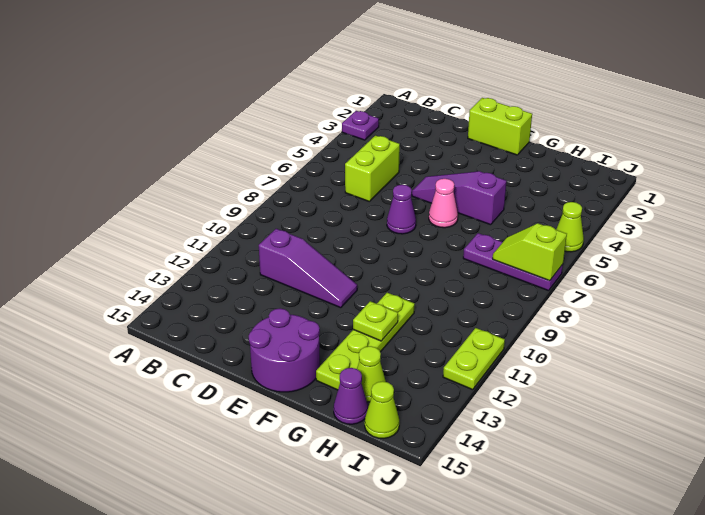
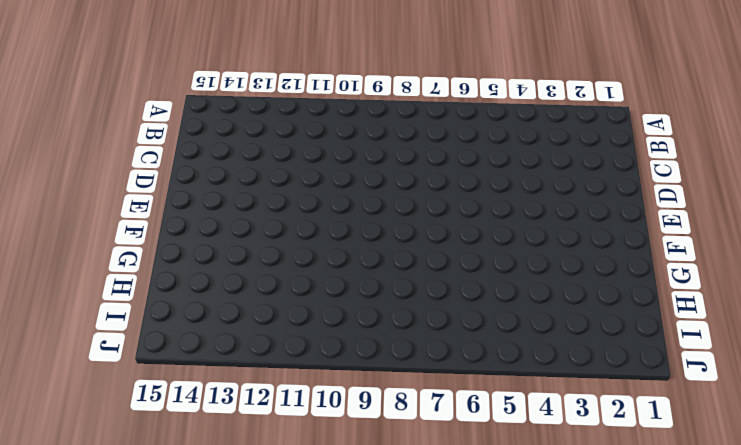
none -> purple plate A3 level 1
none -> lime brick C5:C6 level 1
none -> purple slope C11:E11 level 1 top C

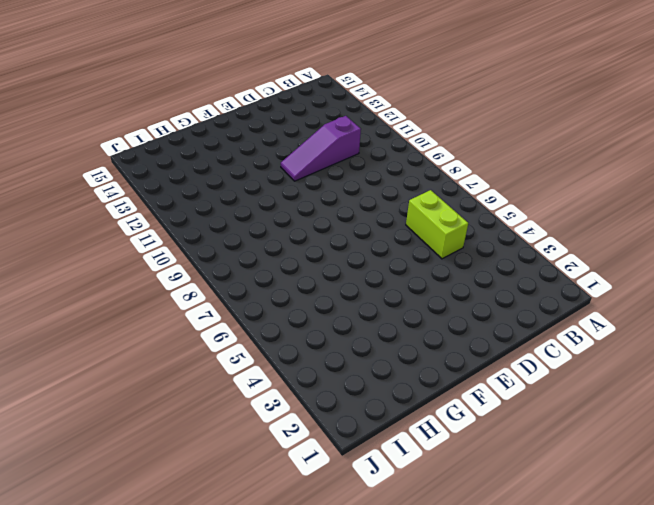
none -> purple plate A3 level 1
none -> lime brick E1:F1 level 1
none -> purple slope E5:G5 level 1 top G

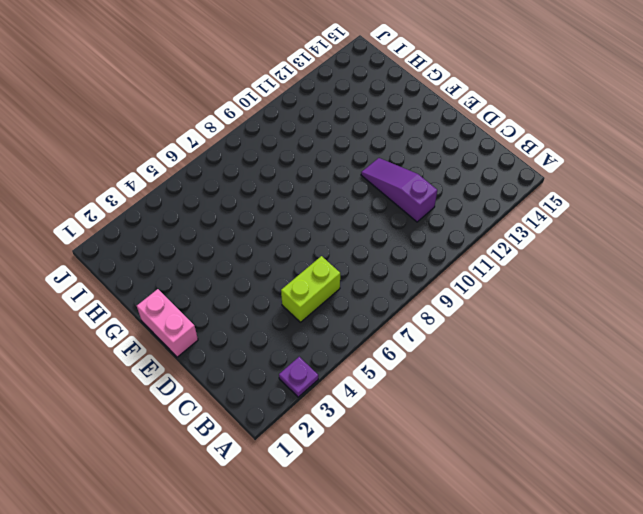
pink brick E1:F1 level 1 -> lime brick E1:F1 level 1
none -> purple slope E5:G5 level 1 top G
none -> purple cone E7 level 1
none -> purple round brick E14:F15 level 1

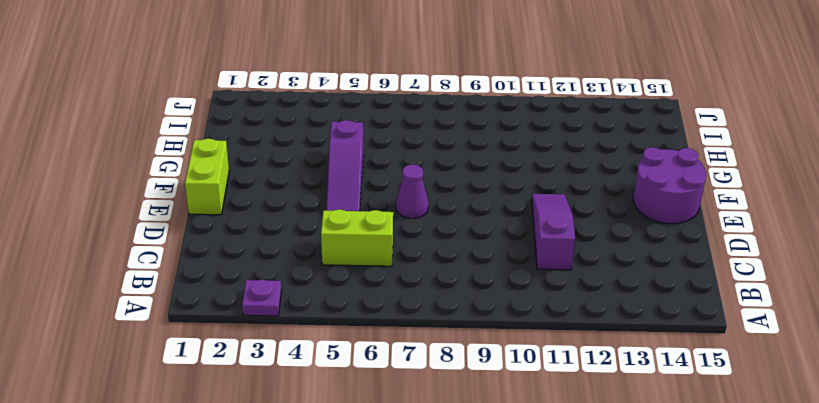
none -> pink cone F6 level 1
none -> lime plate G11:G14 level 1
none -> purple plate H7:J7 level 1

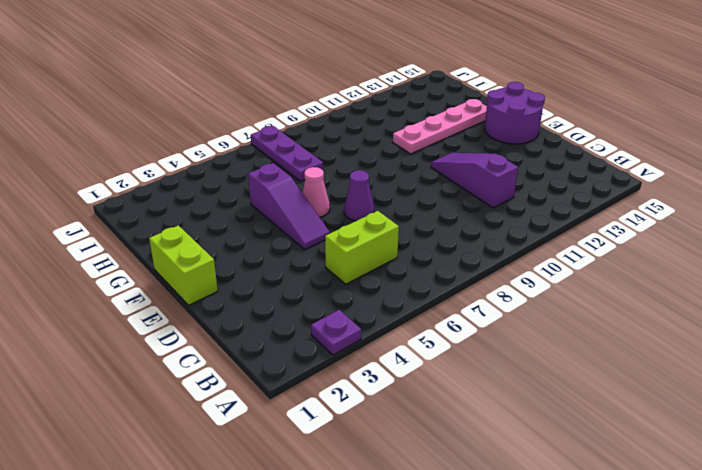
pink plate G11:G14 level 1 -> lime plate G11:G14 level 1
none -> lime cone H14 level 1
none -> purple cone H15 level 1
none -> lime cone I15 level 1

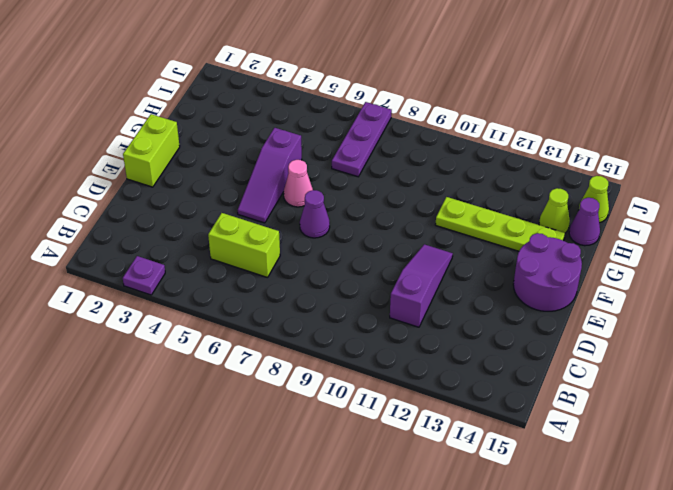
none -> lime cone J5 level 1
none -> lime plate J11:J12 level 1
none -> lime plate G12 level 2

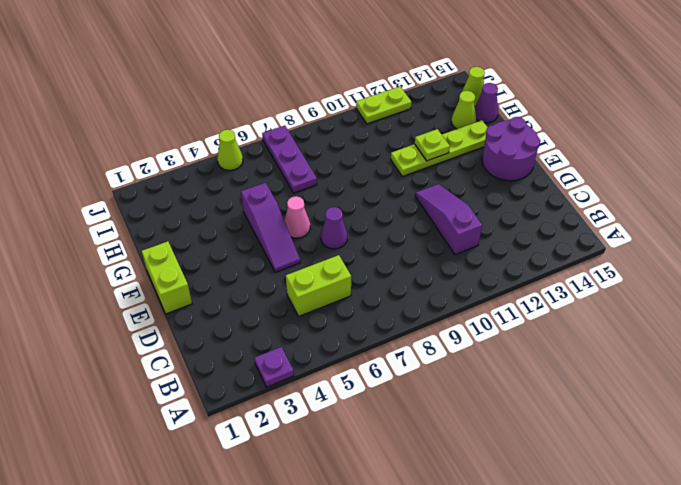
none -> lime slope I7:J7 level 2 top J

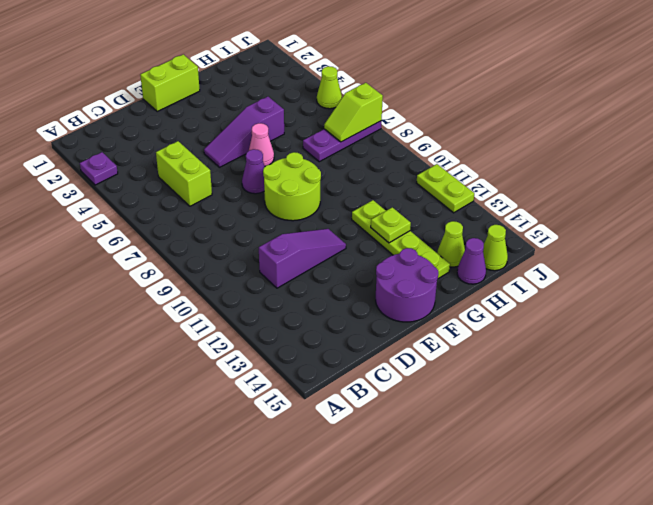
lime round brick E8:F9 level 1 -> none

